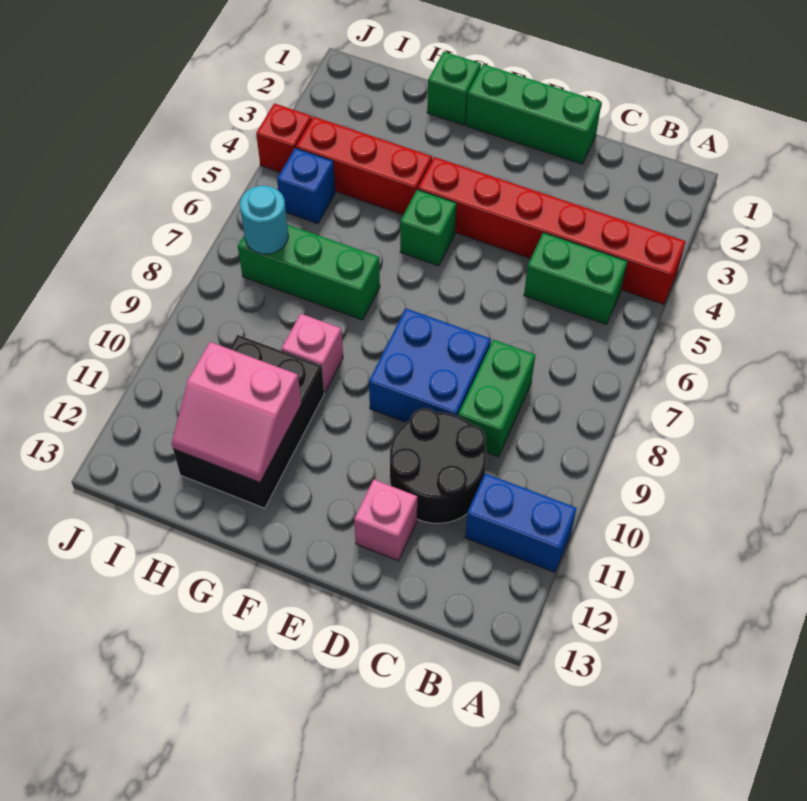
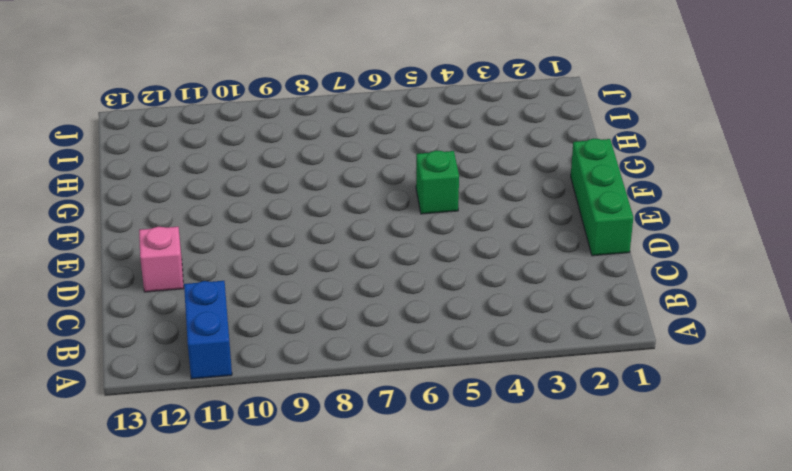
none -> red brick A4:F4 level 1
none -> green brick B5:C5 level 1
none -> green brick C8:C9 level 1

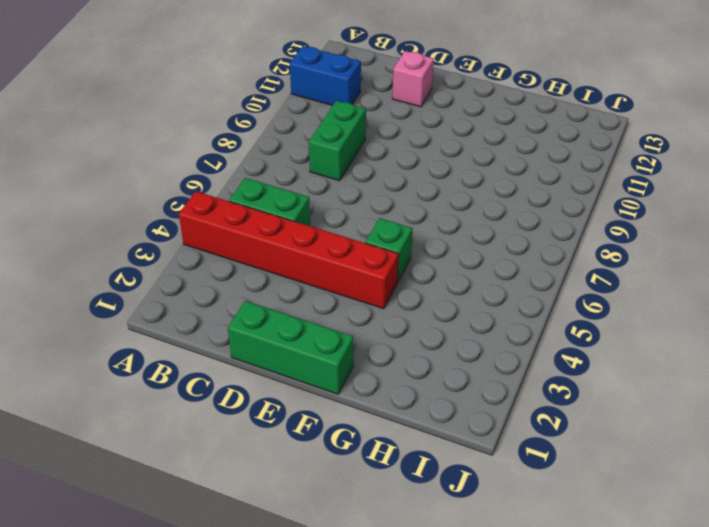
none -> black round brick C10:D11 level 1
none -> blue brick D8:E9 level 1
none -> green brick G1 level 1

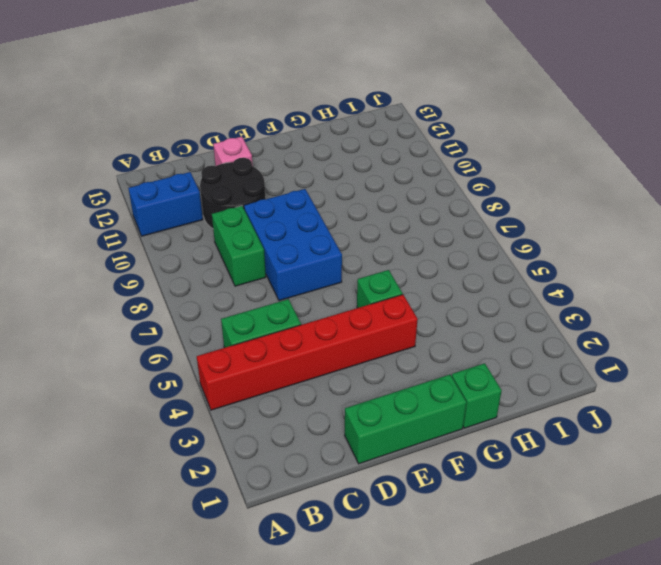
blue brick D7:E9 level 1 -> blue brick D8:E9 level 1
none -> red brick G4:I4 level 1
none -> green brick G7:I7 level 1
none -> pink brick G9 level 1

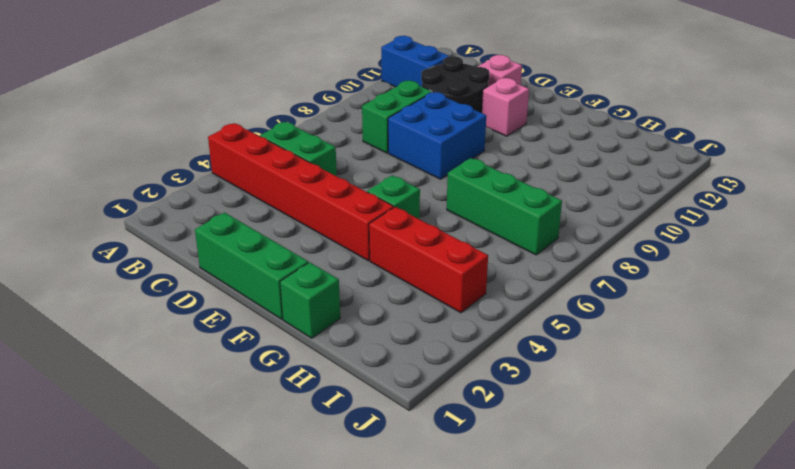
pink brick E11 level 1 -> pink brick G9 level 1
none -> black brick G10:H12 level 1
none -> blue brick I5 level 1
none -> red brick J4 level 1

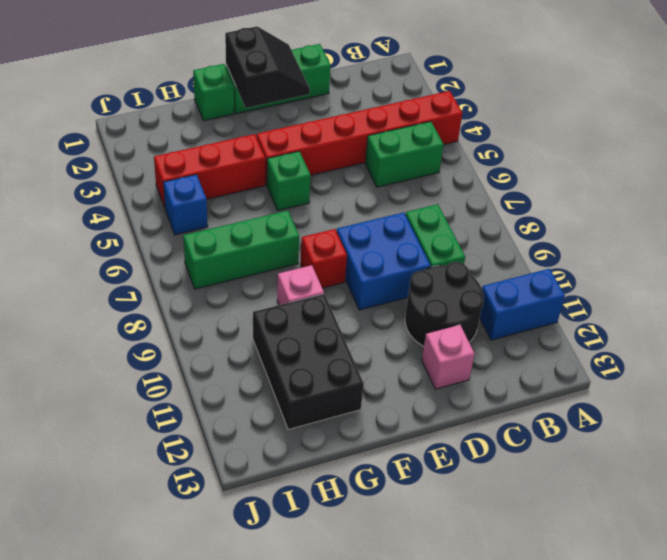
black slope E1:F2 level 2 top F -> none
red brick F8 level 1 -> red brick J4 level 1
none -> pink slope G11:H12 level 2 top 11
none -> cyan round brick I7 level 2

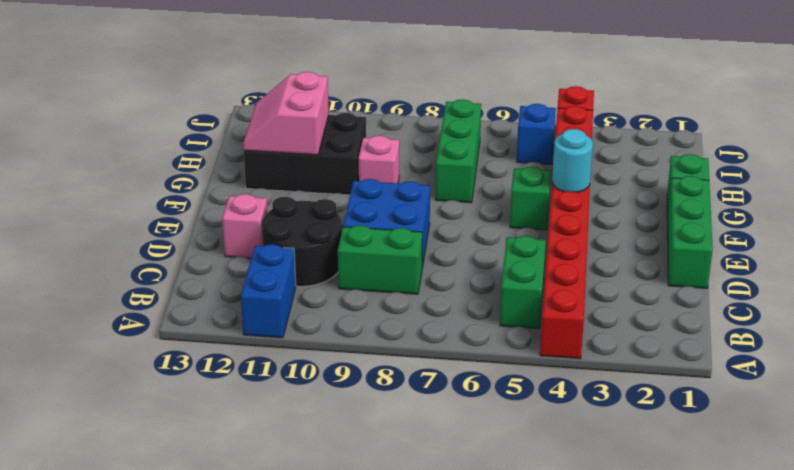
cyan round brick F4 level 2 -> cyan round brick I7 level 2

